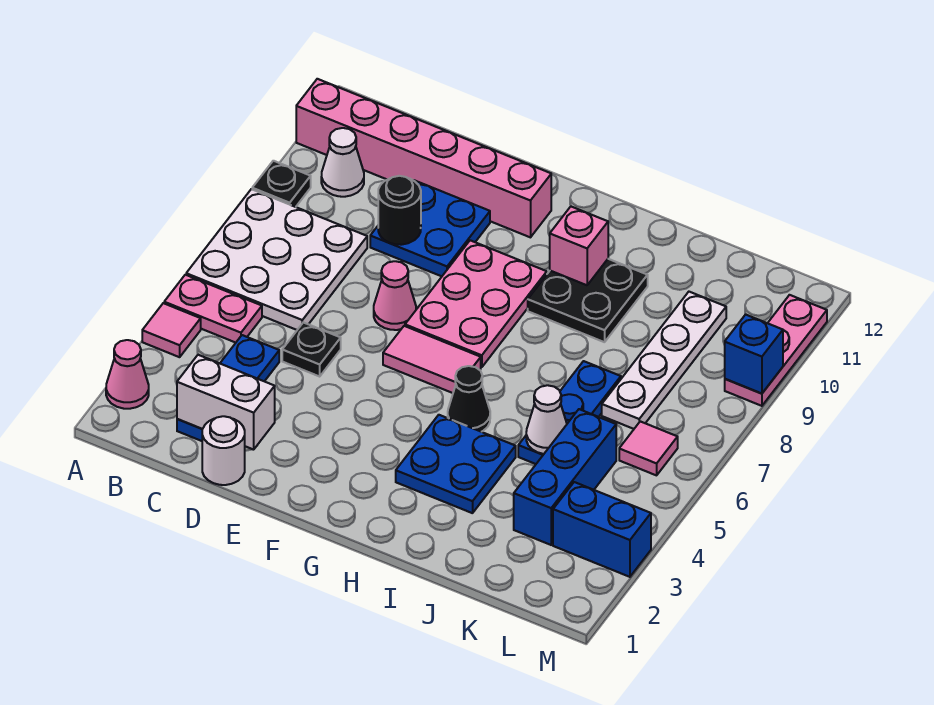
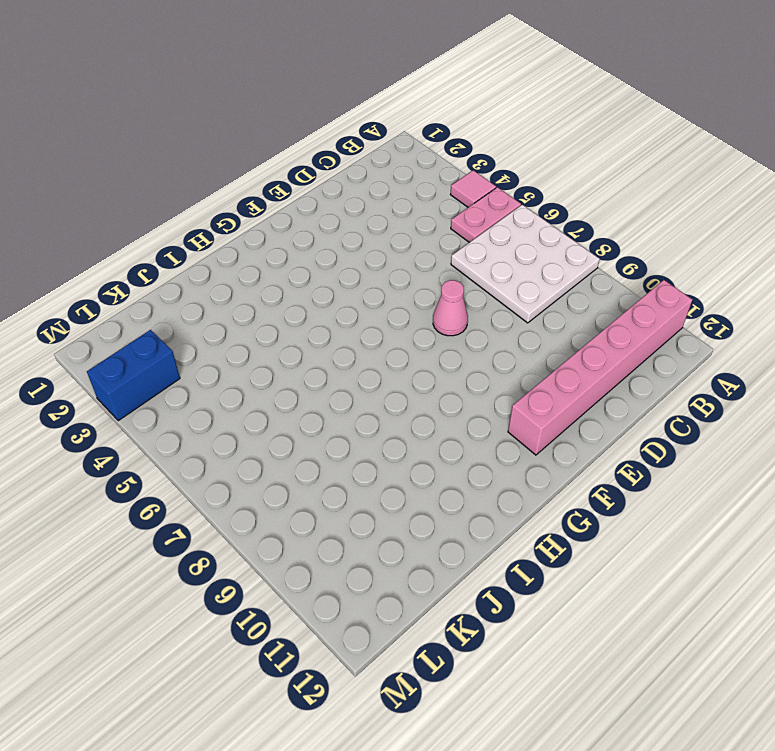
none -> pink cone A2 level 1
none -> black plate A9 level 1
none -> white cone B10 level 1

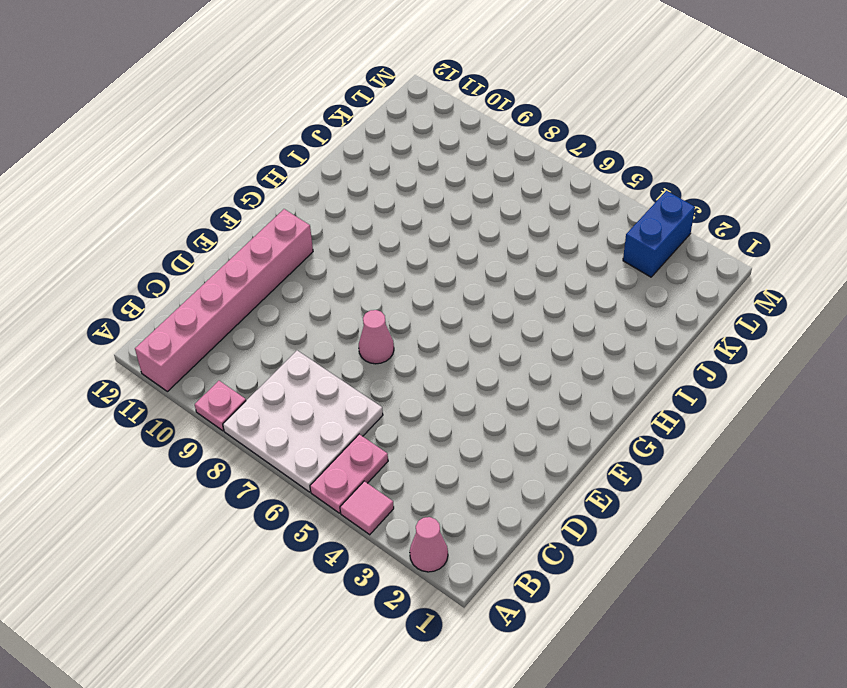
pink plate A9 level 1 -> black plate A9 level 1
none -> white cone B10 level 1
none -> blue plate C2:C4 level 1
none -> white round brick D1 level 1

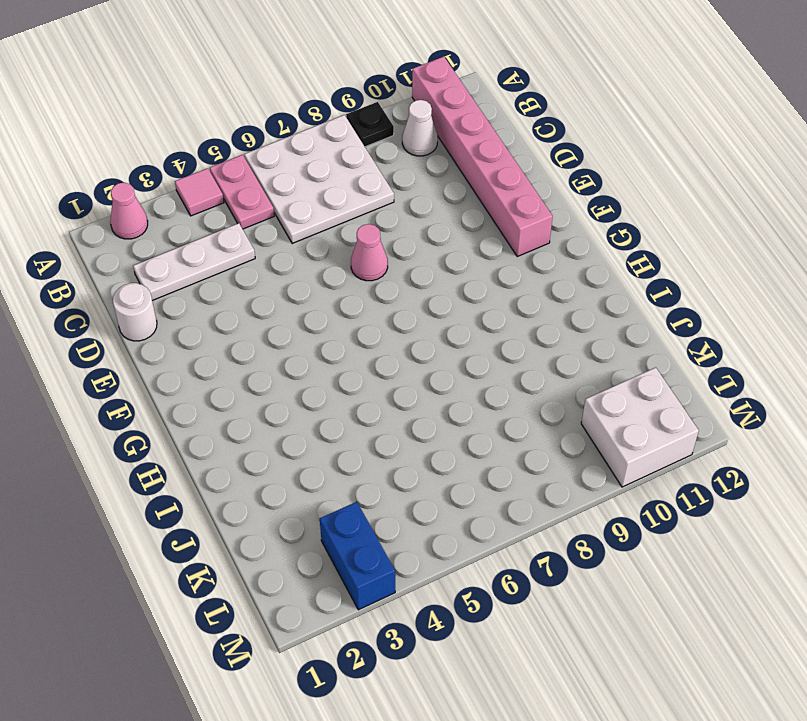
white plate C2:C4 level 1 -> blue plate C2:C4 level 1
white brick L10:M11 level 1 -> pink plate M9:M11 level 1
none -> black plate D5 level 1
none -> blue plate D9:E10 level 1
none -> pink tile F6:G6 level 1

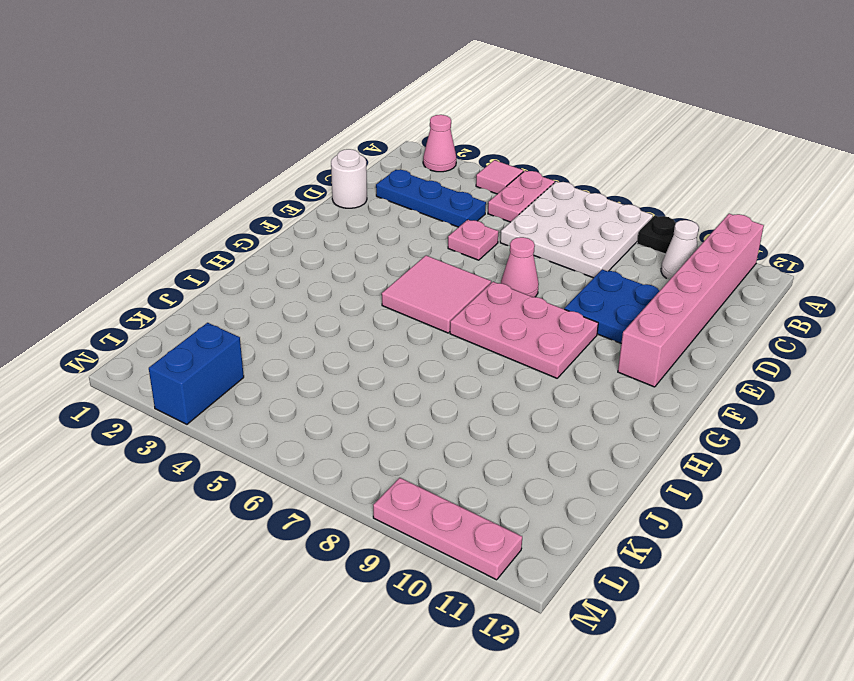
pink plate D5 level 1 -> black plate D5 level 1
pink tile F5:G6 level 1 -> pink tile F6:G6 level 1
none -> blue plate H3:I4 level 1
none -> black cone H5 level 1
none -> black plate H9:I10 level 1

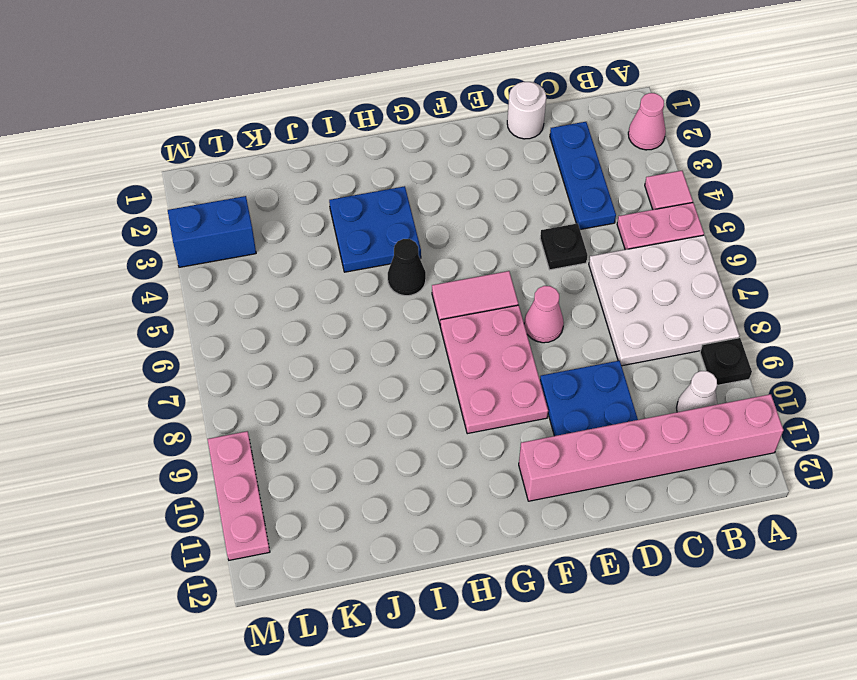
none -> black plate H9:I10 level 1
none -> blue plate J5:J7 level 1
none -> blue brick K3:K5 level 1

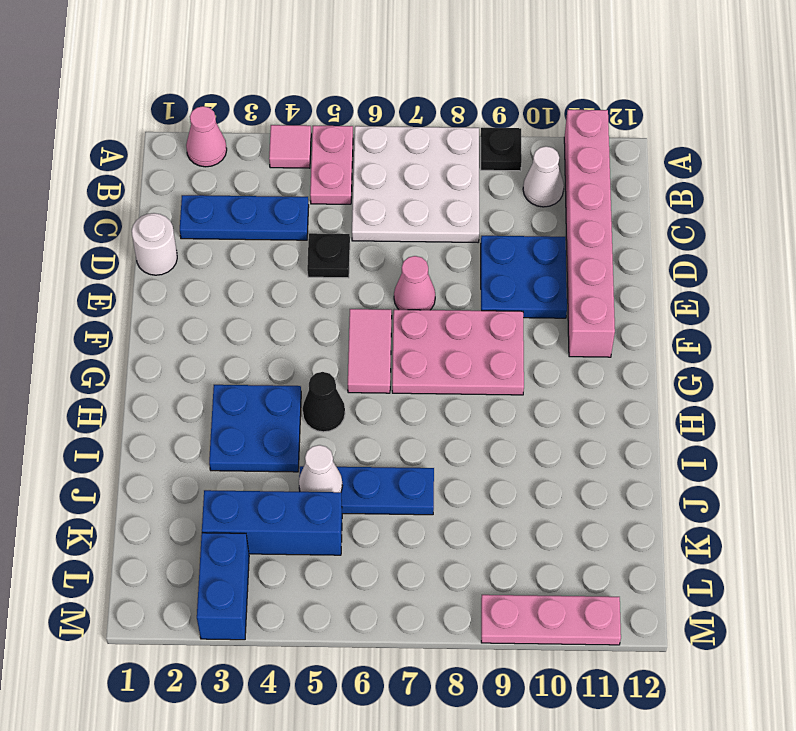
none -> black plate H9:I10 level 1
none -> white plate K7:K10 level 1
none -> pink tile L6 level 1

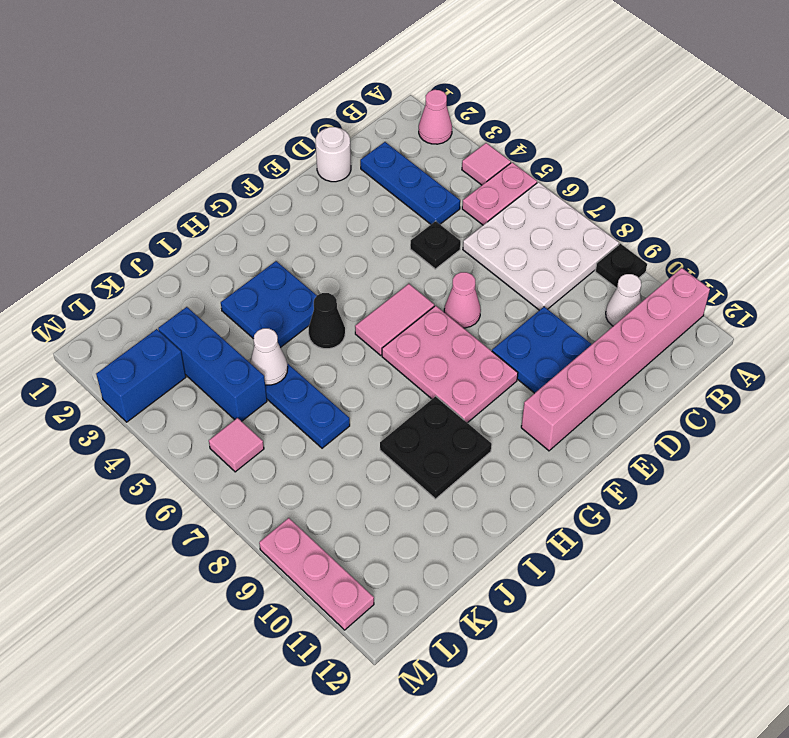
none -> white plate K7:K10 level 1
none -> white brick C2:D2 level 2
none -> black round brick D9 level 2

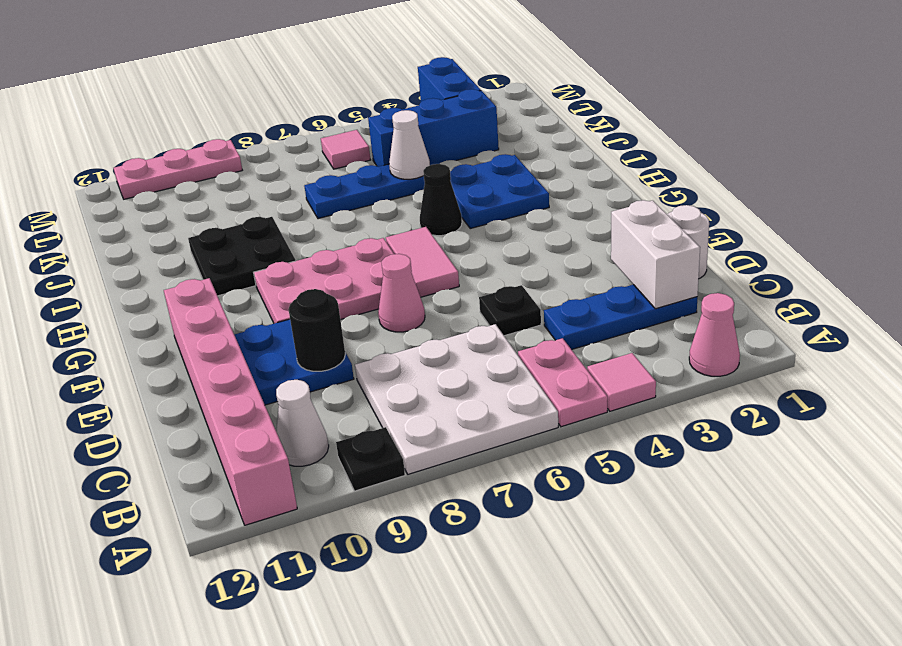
none -> white plate K7:K10 level 1
none -> pink brick H10 level 2
none -> blue brick M9 level 2

